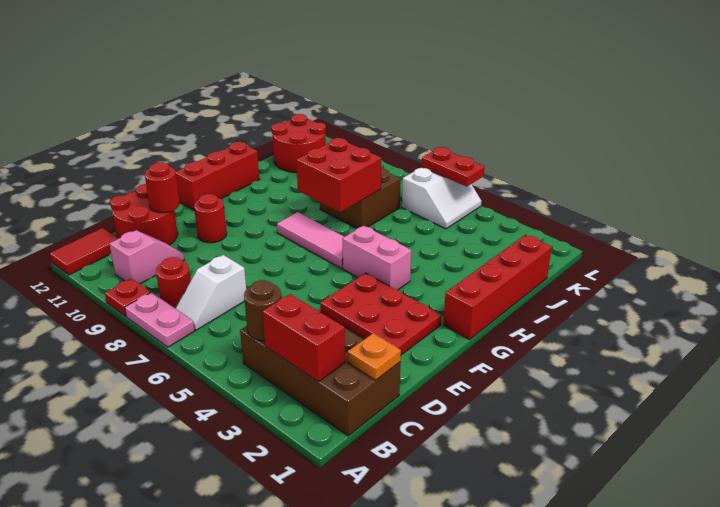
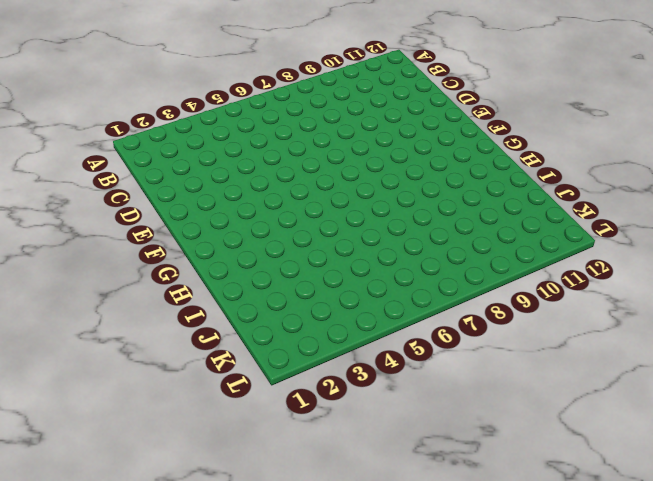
none -> pink plate A7:A8 level 1
none -> red plate A9 level 1
none -> red tile A12:B12 level 1

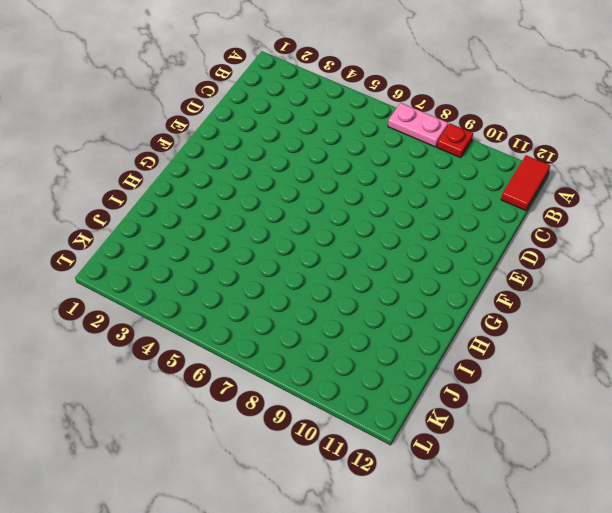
none -> brown brick B1:C4 level 1
none -> white slope B7:C7 level 1 top C
none -> red round brick B8 level 1

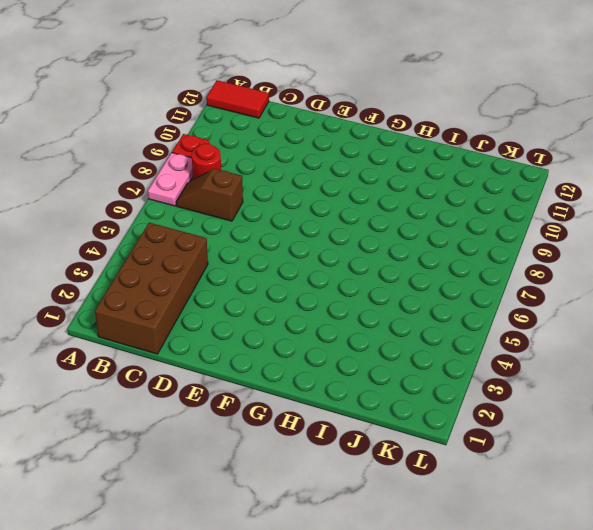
brown slope B7:C7 level 1 top C -> white slope B7:C7 level 1 top C
none -> pink slope B10:C10 level 1 top B
none -> red round brick C11:D12 level 1
none -> red plate E2:F4 level 1

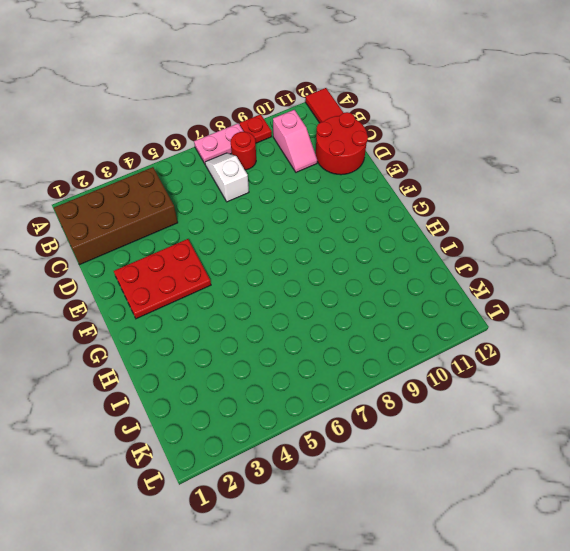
none -> red round brick E10 level 1
none -> red brick F12:H12 level 1
none -> red brick G1:J1 level 1

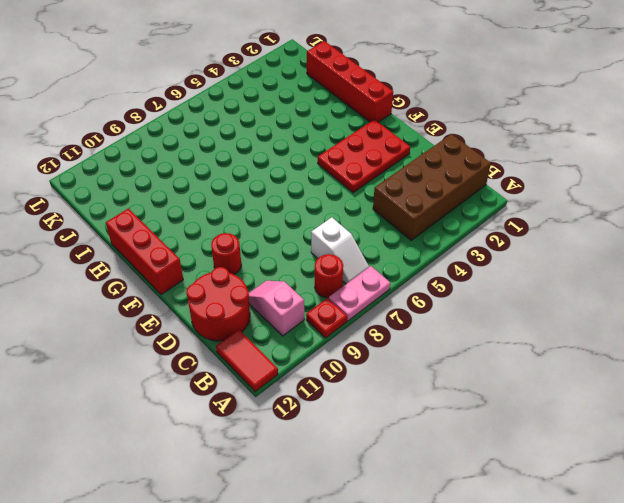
none -> pink brick G4:G5 level 1
none -> pink tile G6:G8 level 1
none -> brown brick I7:J8 level 1

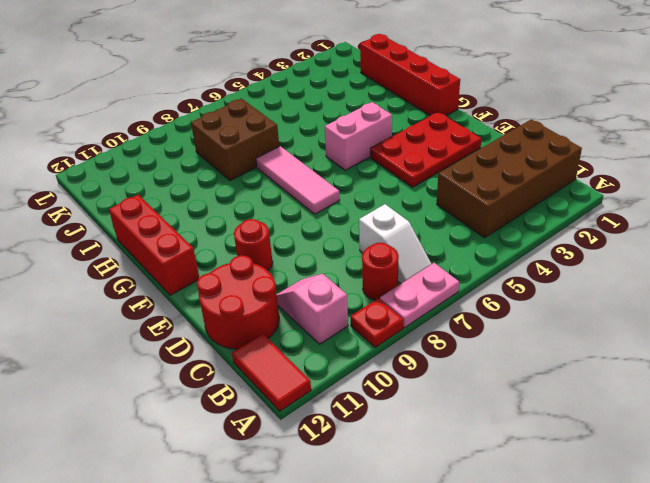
pink tile F7:H7 level 1 -> pink tile G6:G8 level 1
none -> red round brick J11:K12 level 1
none -> white slope K5:L6 level 1 top 6
none -> red brick B2:B3 level 2

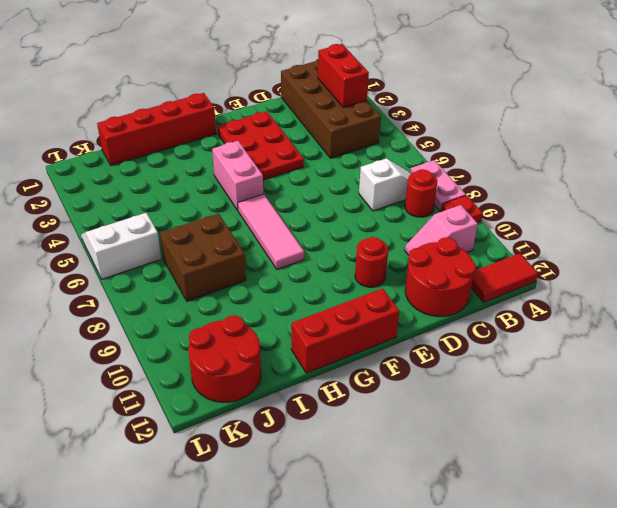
none -> brown round brick B4 level 2
none -> orange plate C1 level 2
none -> red round brick D11 level 2

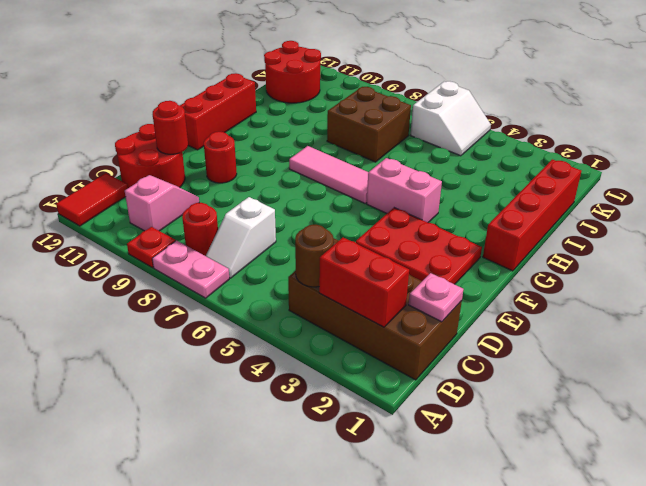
pink plate C1 level 2 -> orange plate C1 level 2
none -> red brick H7:I8 level 2
none -> red plate L5:L6 level 2

